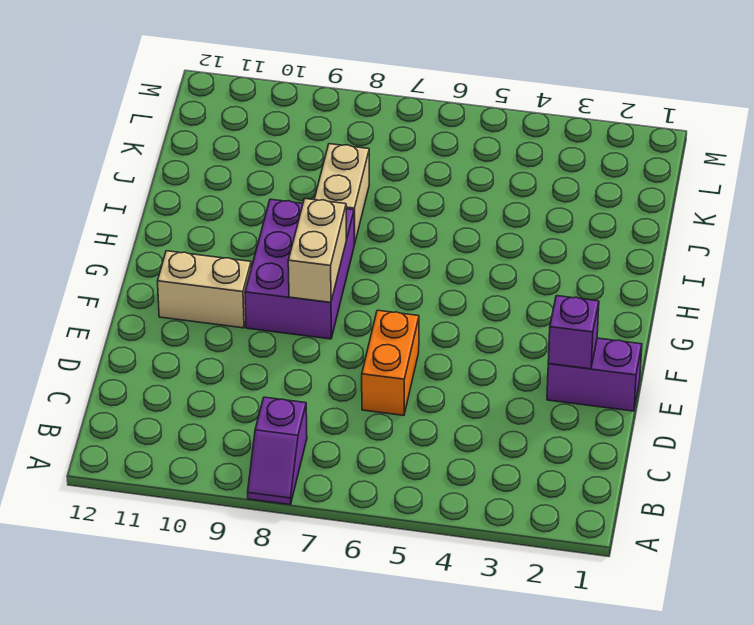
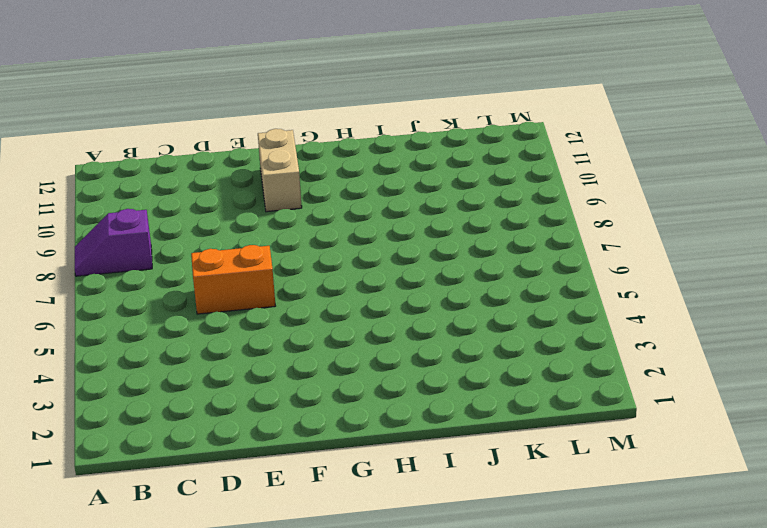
none -> purple brick E1:E2 level 1
none -> purple brick F8:H9 level 1

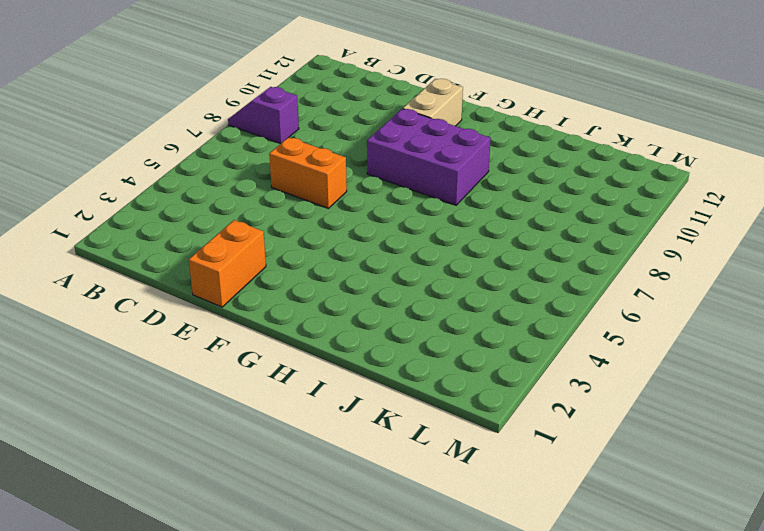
orange brick E1:E2 level 1 -> purple brick E1:E2 level 1
none -> tan brick I8:J8 level 1
none -> purple brick E2 level 2

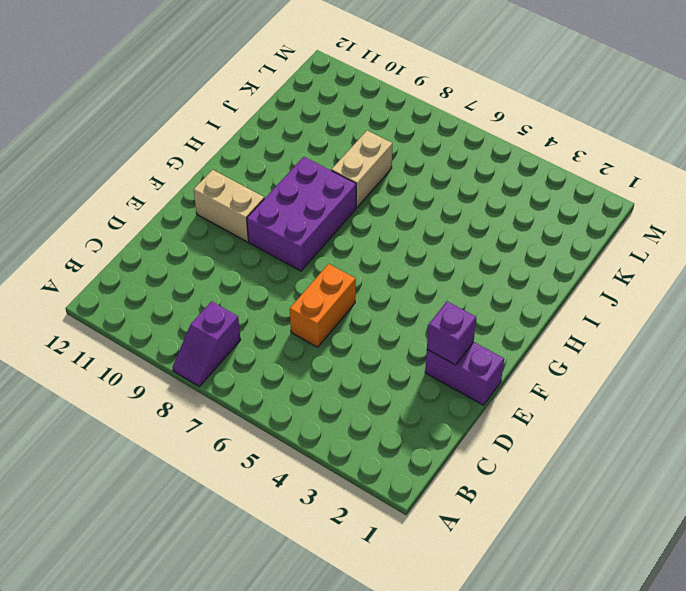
none -> tan brick F8:G8 level 2

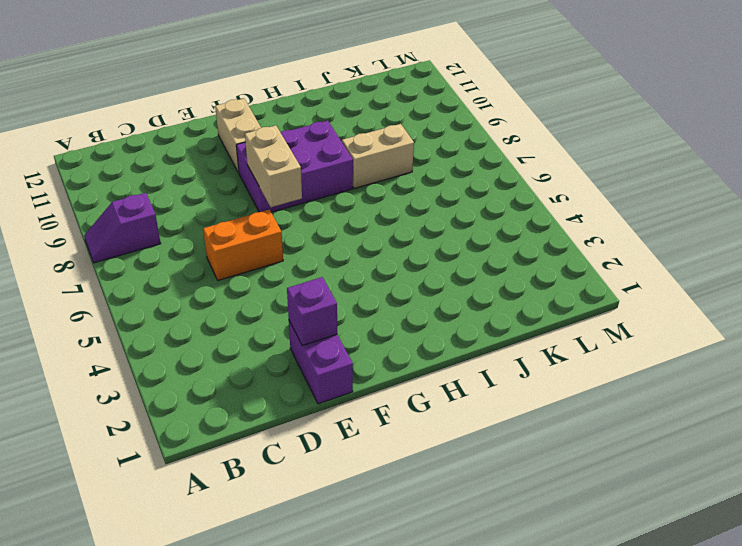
tan brick F7:F8 level 2 -> tan brick F8:G8 level 2

